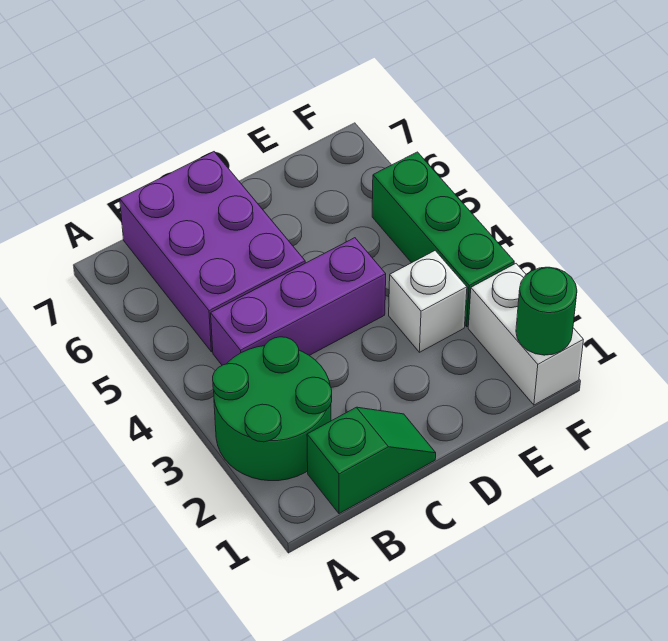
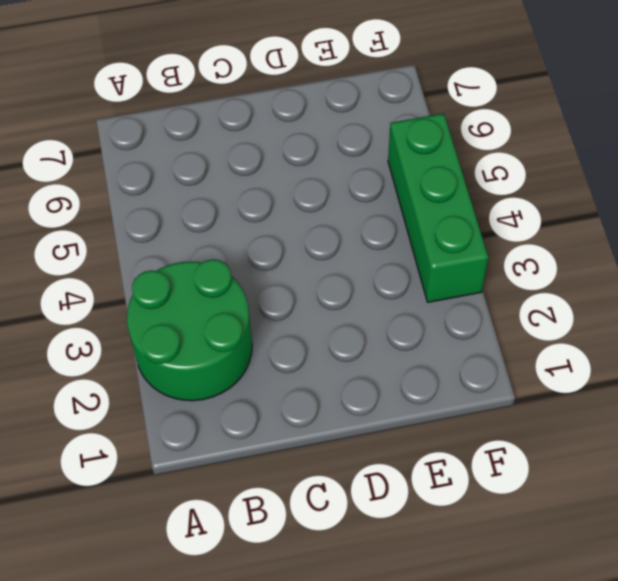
none -> green slope B1:C1 level 1 top B
none -> purple brick B4:D4 level 1

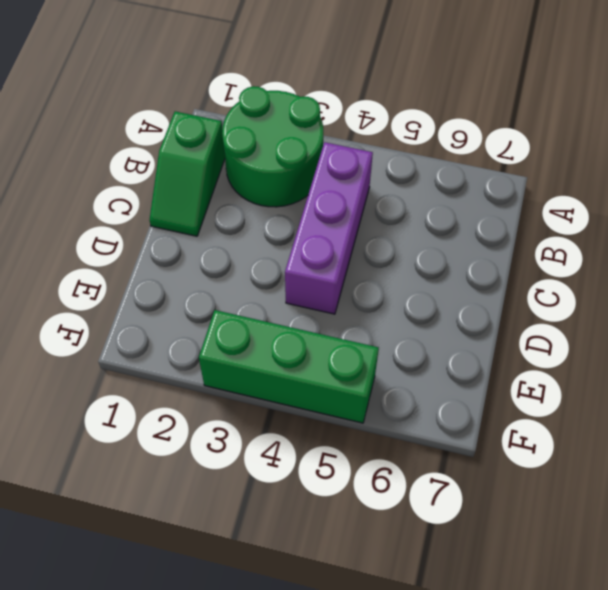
none -> purple brick B5:C7 level 1
none -> white brick E3 level 1

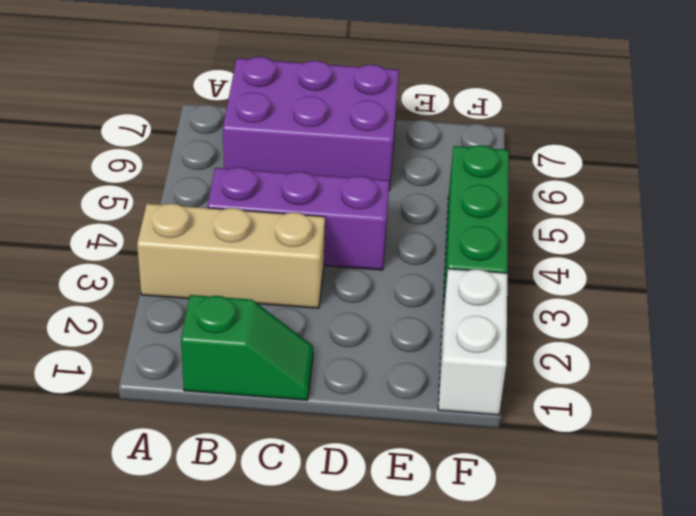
tan brick A3:C3 level 1 -> green round brick A2:B3 level 1
purple brick B6:D7 level 1 -> purple brick B5:C7 level 1
none -> white brick E3 level 1
none -> green round brick F1 level 2

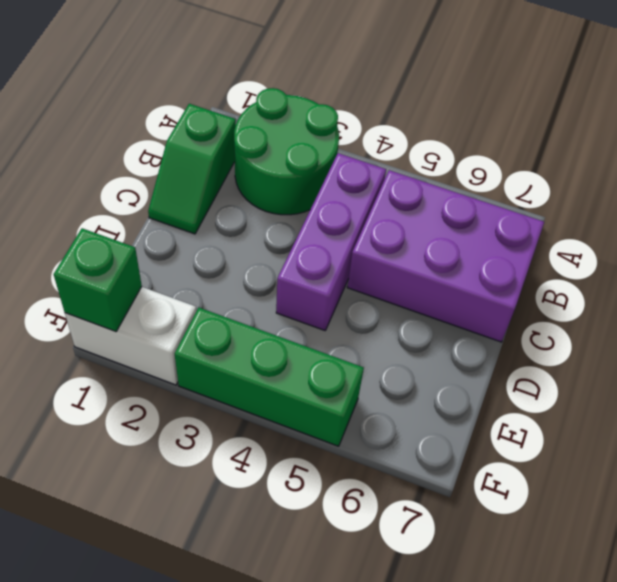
green brick F1 level 2 -> green round brick F1 level 2
none -> white brick E3 level 1

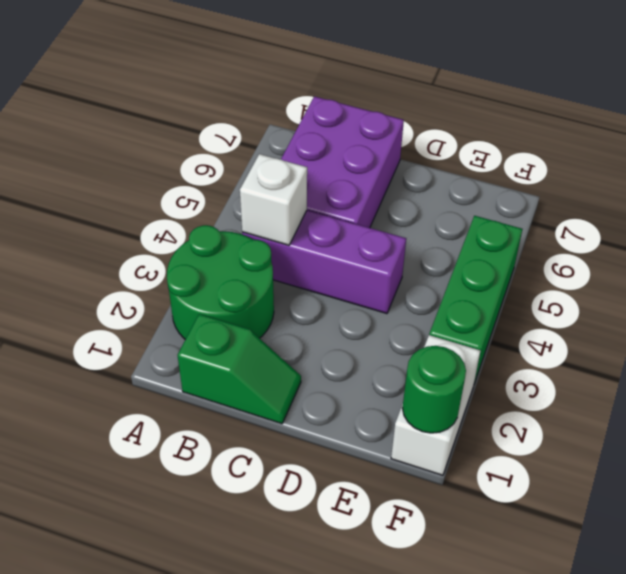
white brick B4 level 2 -> white brick E3 level 1

